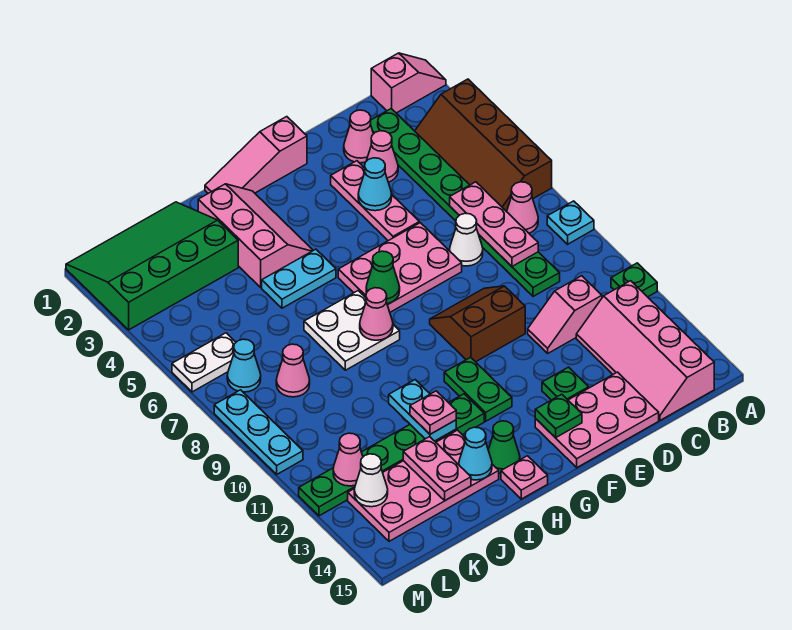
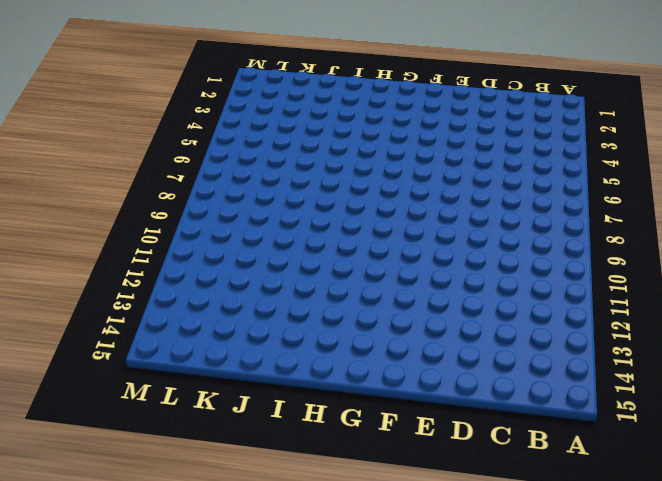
none -> pink slope A1:B1 level 1 top B
none -> brown slope A3:B6 level 1 top A
none -> cyan plate A8 level 1
none -> green plate A11 level 1

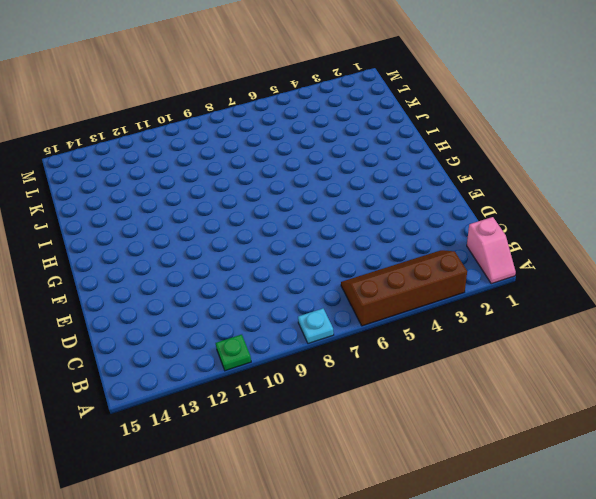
none -> pink cone B7 level 1
none -> pink slope B12:C15 level 1 top B
none -> green plate C2:C9 level 1
none -> pink slope C11:D11 level 1 top C

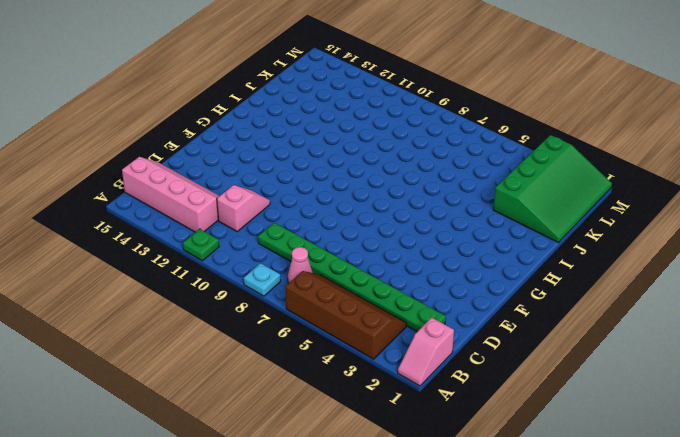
none -> pink cone D2 level 1
none -> pink cone D3 level 1
none -> white cone D7 level 1
none -> pink plate D14:F15 level 1

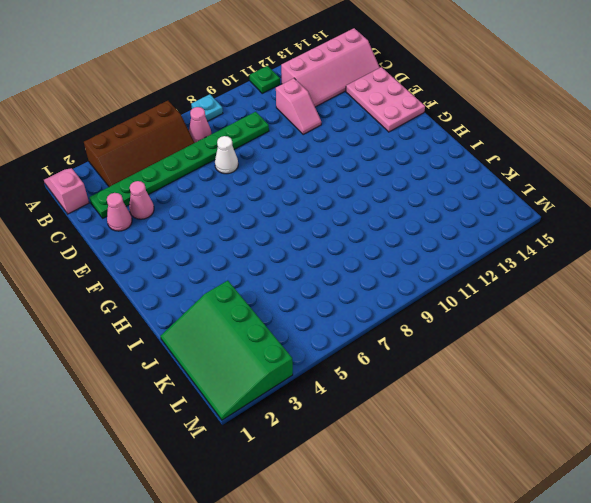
none -> pink plate E3:E5 level 1
none -> pink plate E6:G7 level 1
none -> brown slope E9:F10 level 1 top 10
none -> green plate E13 level 1

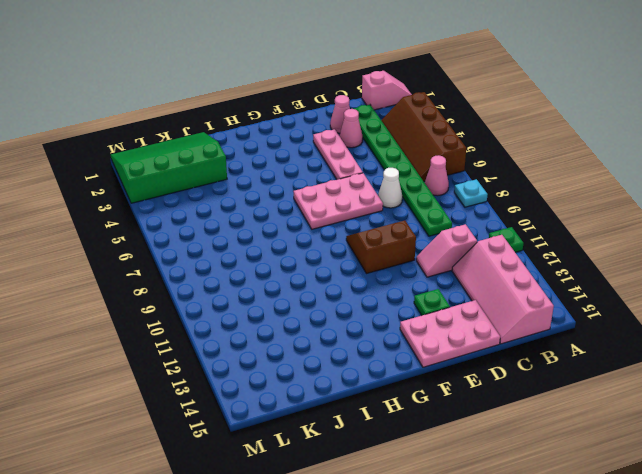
none -> pink slope F1:H1 level 1 top F
none -> green plate G11:G12 level 1
none -> pink slope H2:I4 level 1 top I
none -> cyan plate H5:I5 level 1

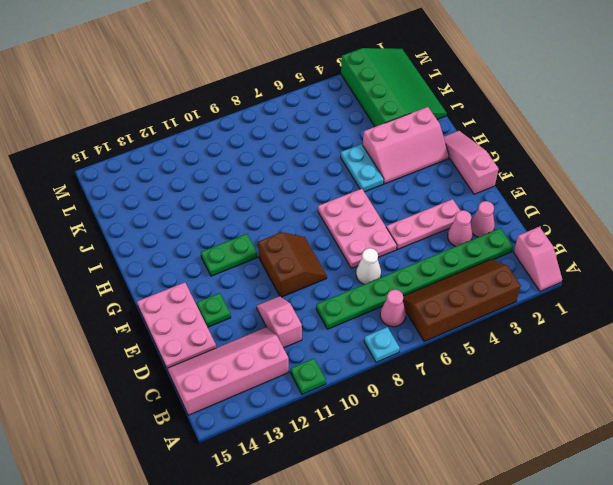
none -> white plate H7:I8 level 1
none -> green plate H12:M12 level 1
none -> green cone H14 level 1
none -> pink plate H15 level 1

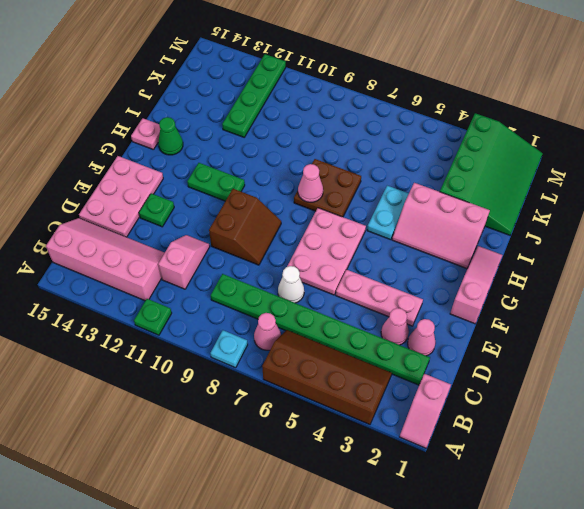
brown plate H7:I8 level 1 -> white plate H7:I8 level 1
green plate J12:M12 level 1 -> green plate H12:M12 level 1
none -> pink plate I13:L14 level 1
none -> pink cone K8 level 1
none -> white plate L6:M6 level 1
none -> cyan cone L7 level 1

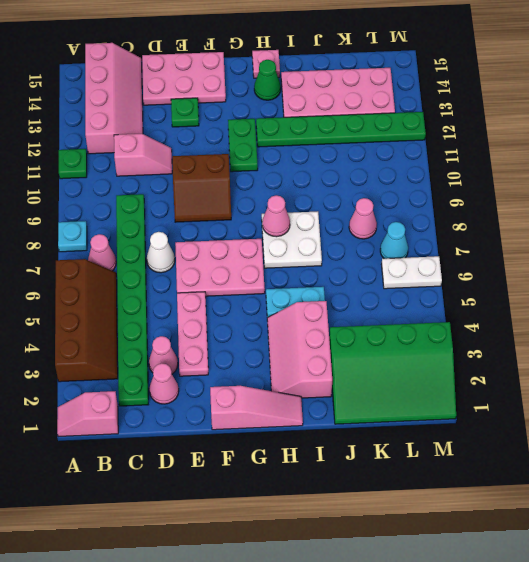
none -> cyan plate M8:M10 level 1
none -> pink plate C6:C8 level 2
none -> cyan cone E4 level 2
none -> green plate F14 level 2

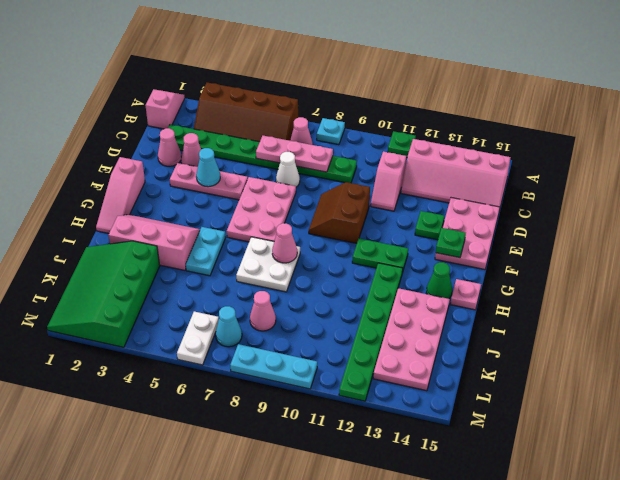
none -> green cone G7 level 2
none -> cyan plate I11:I12 level 2
none -> cyan cone I14 level 2
none -> pink plate J13:J14 level 2

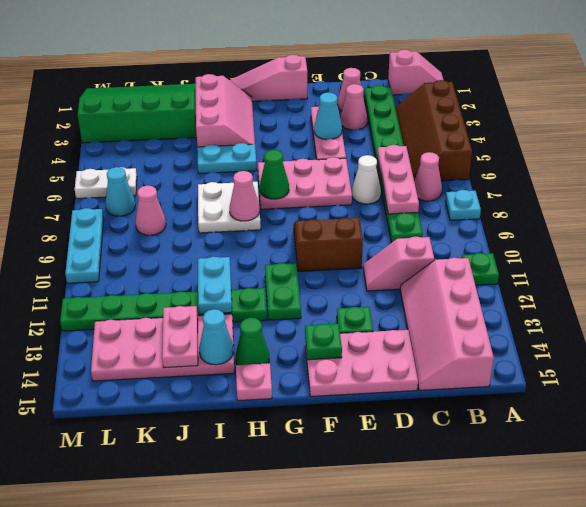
none -> pink cone L12 level 2
none -> white cone L13 level 2
none -> pink plate I12 level 3

